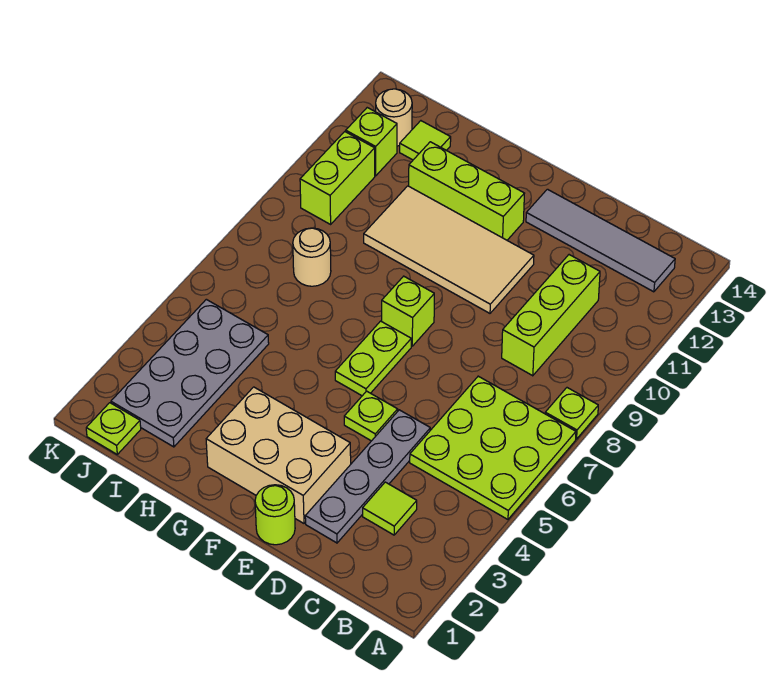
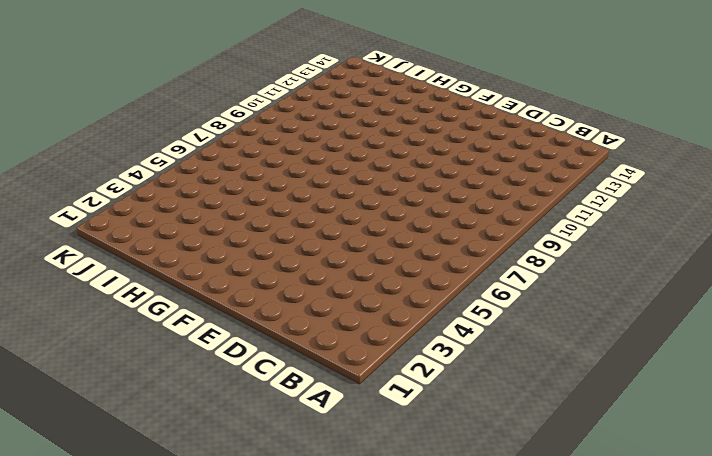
none -> lime plate A5:C7 level 1
none -> lime plate A8 level 1
none -> grey tile B13:E13 level 1

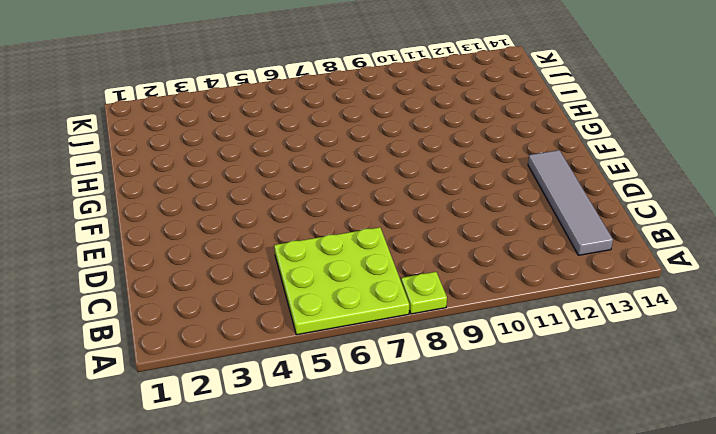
none -> lime tile C3 level 1
none -> lime brick C9:C11 level 1
none -> grey plate D2:D5 level 1

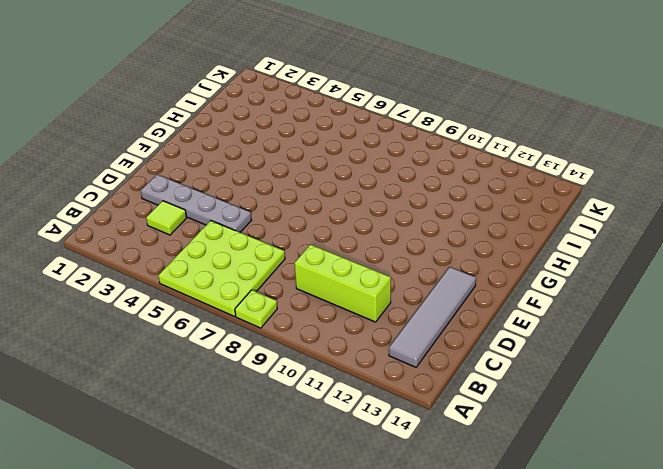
none -> lime round brick E1 level 1
none -> tan brick E2:G3 level 1
none -> lime plate E5 level 1

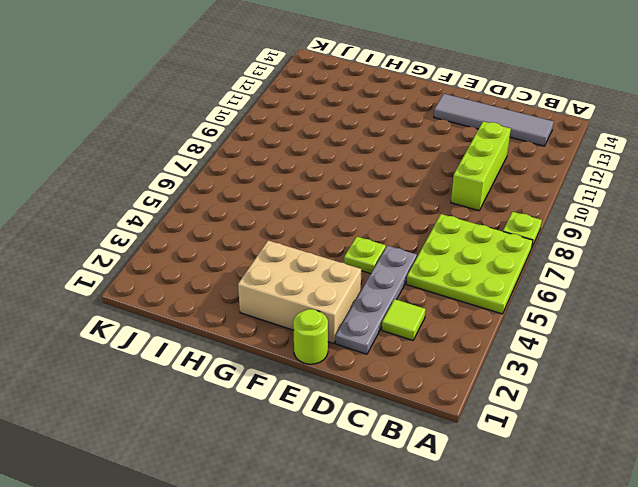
none -> tan tile E10:H11 level 1
none -> lime plate F6:F7 level 1
none -> lime brick F8 level 1

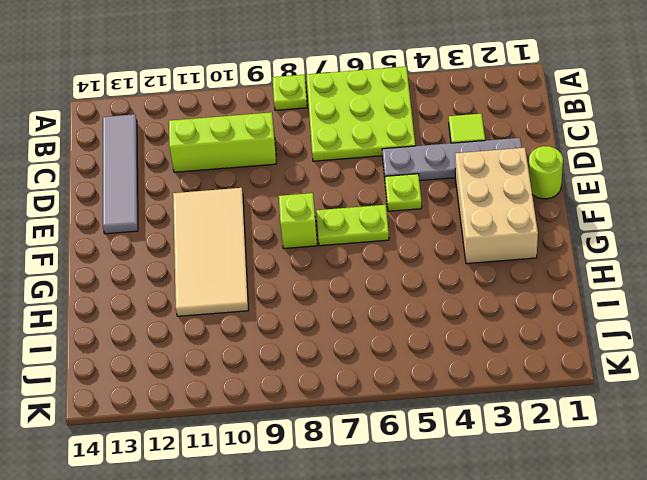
none -> lime brick F12:H12 level 1
none -> grey plate I2:J5 level 1
none -> tan round brick I8 level 1

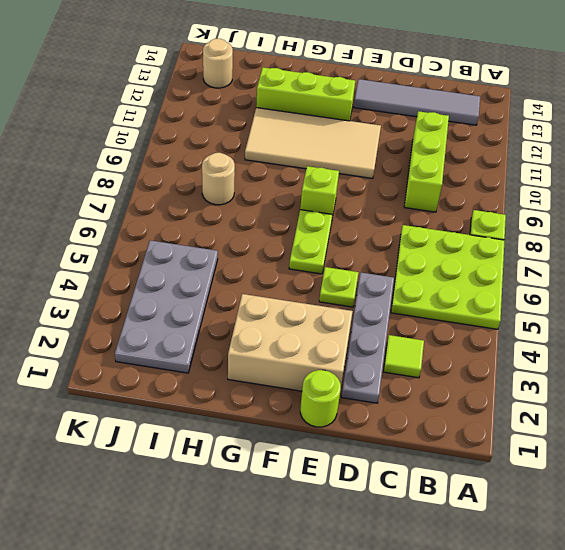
none -> lime tile I13 level 1
none -> lime plate J1 level 1
none -> lime brick J10:J11 level 1

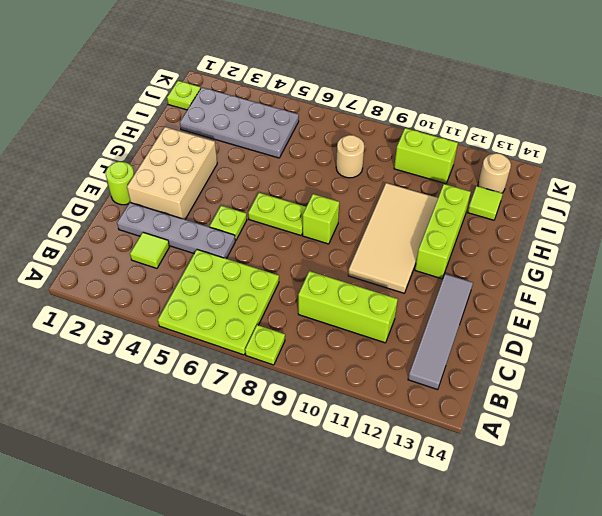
none -> lime brick J12 level 1

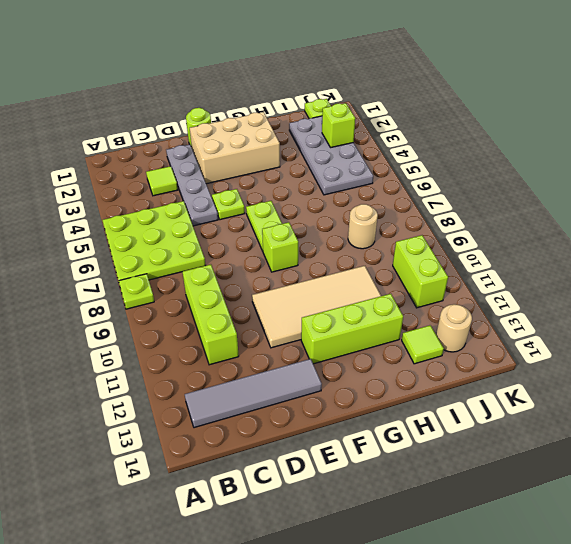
lime brick J3 level 2 -> lime brick J12 level 1

